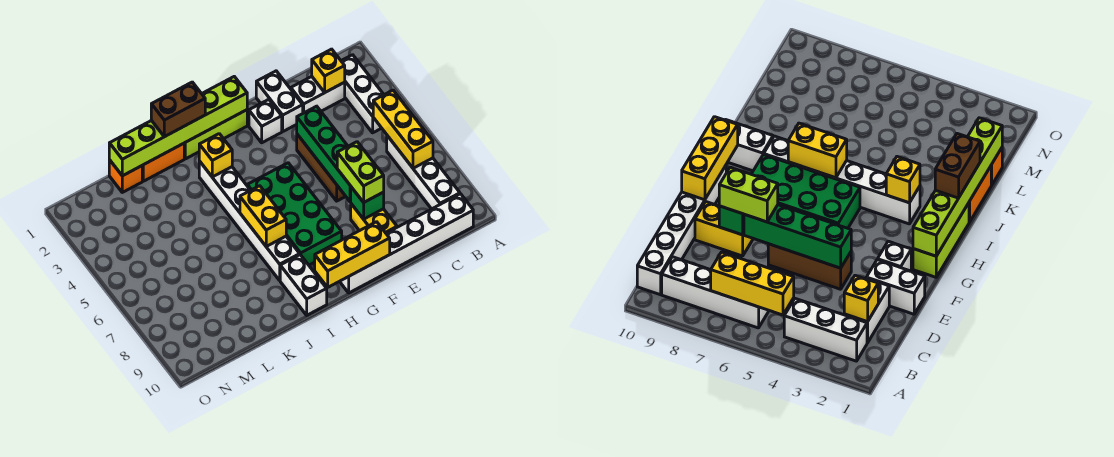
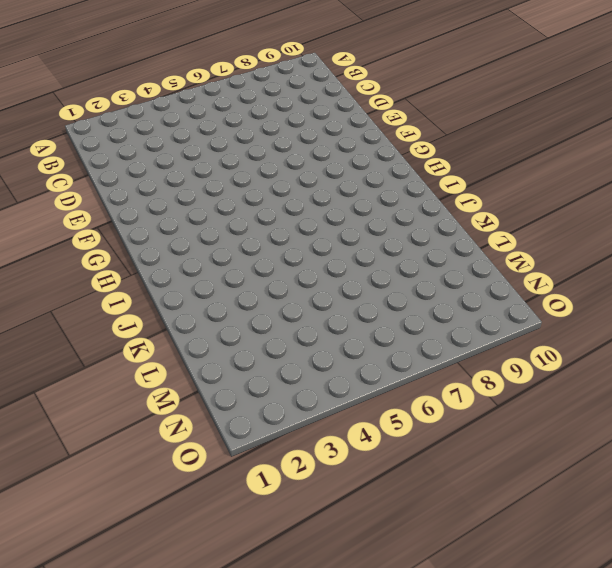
none -> white brick B2:B4 level 1
none -> white brick B6:B9 level 1
none -> white brick B10:G10 level 1

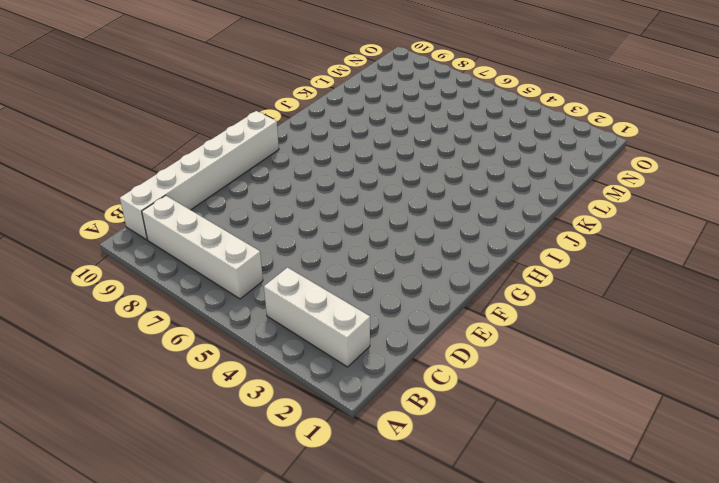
none -> white brick C2:D2 level 1
none -> white brick E1:E2 level 1
none -> brown brick E4:E6 level 1

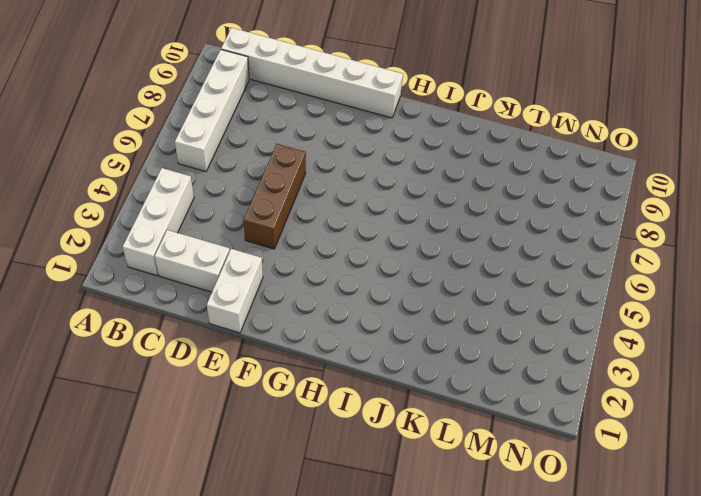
none -> yellow brick E8:E9 level 1
none -> white brick F2 level 1
none -> lime brick G1:I1 level 1

